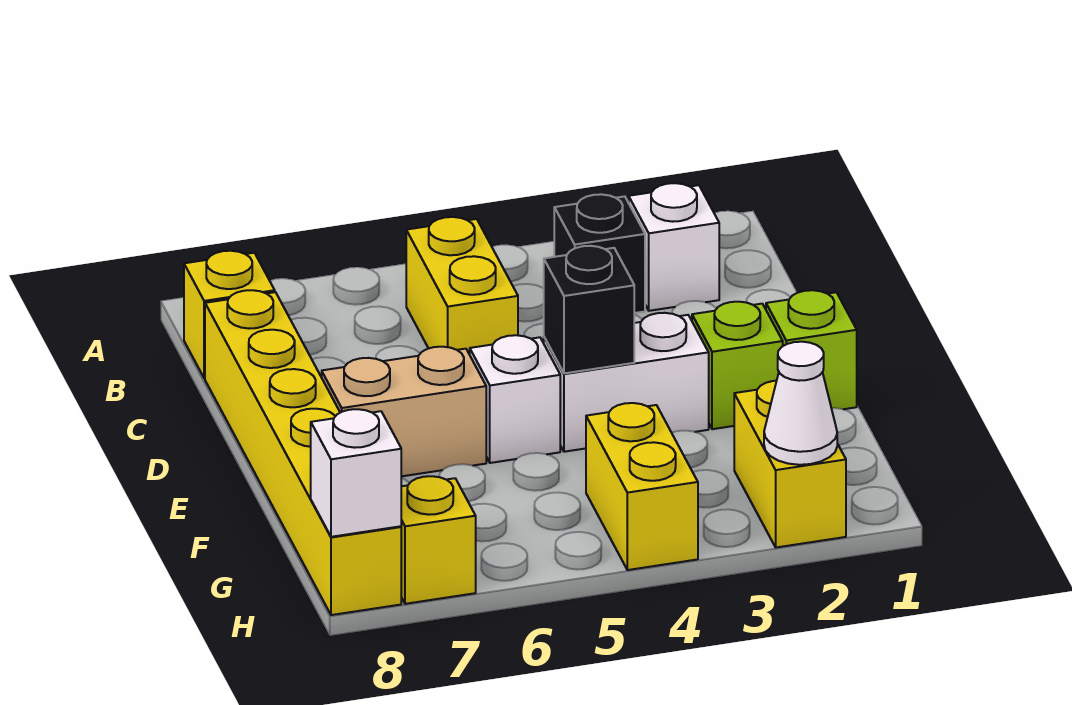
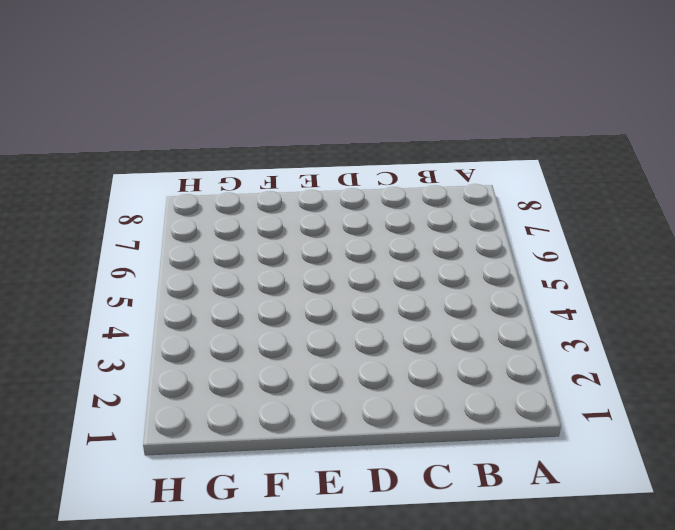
none -> white brick B2 level 1
none -> black brick B3 level 1
none -> yellow brick B5:C5 level 1

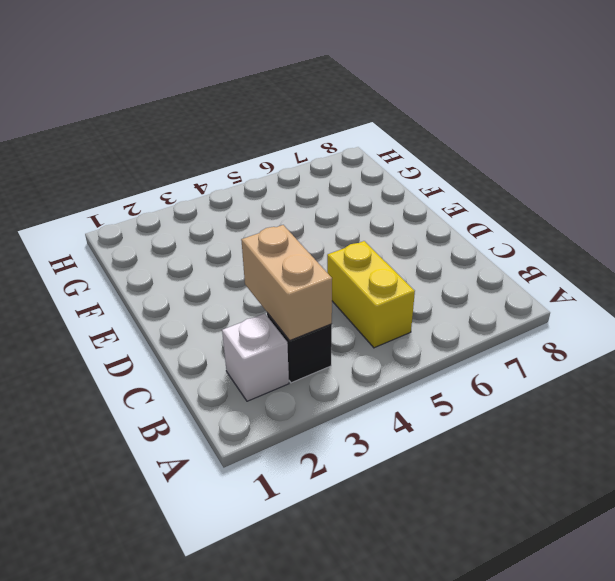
tan brick B3:C3 level 2 -> tan brick E6:E7 level 1
none -> yellow brick B8 level 1
none -> yellow brick C8:H8 level 1
none -> lime brick E1 level 1

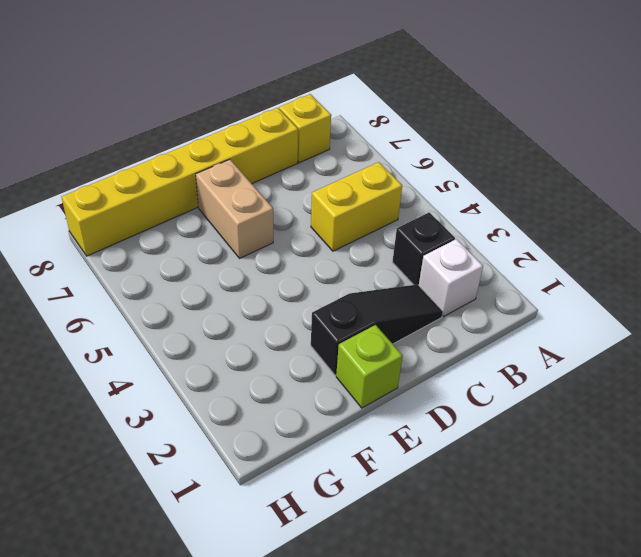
black slope C2:E2 level 1 top E -> lime brick E2 level 1
none -> white brick E3:E4 level 1
none -> white brick E5 level 1
none -> yellow brick G2:H2 level 1

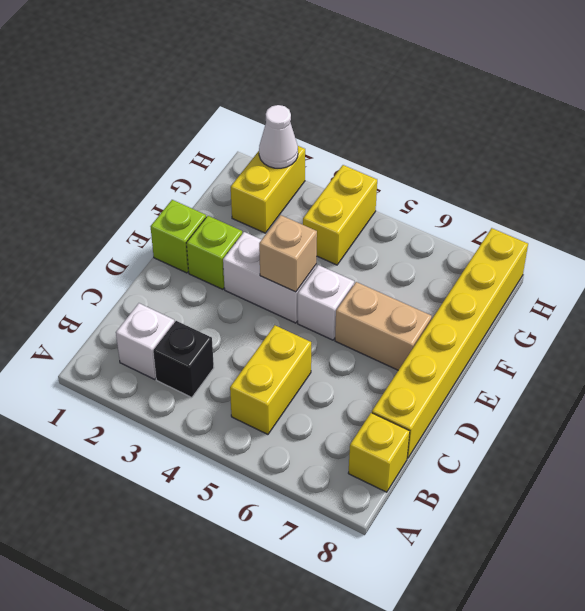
tan brick E4 level 2 -> black brick E4 level 2
none -> yellow brick H7 level 1
none -> white brick H8 level 2

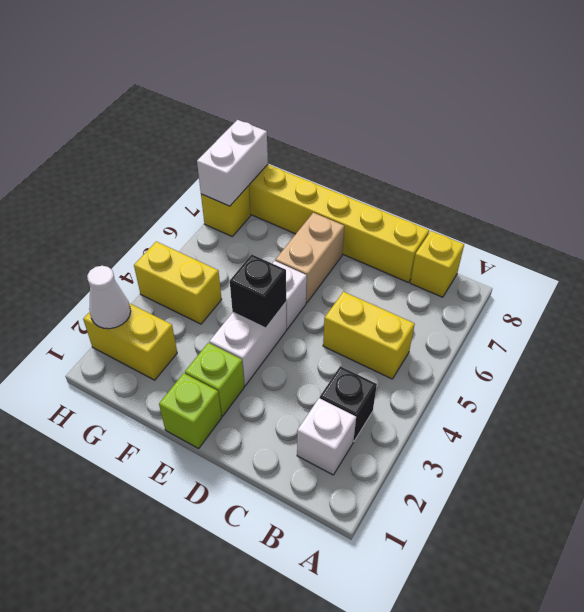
white brick H7:H8 level 2 -> white brick H8 level 2

